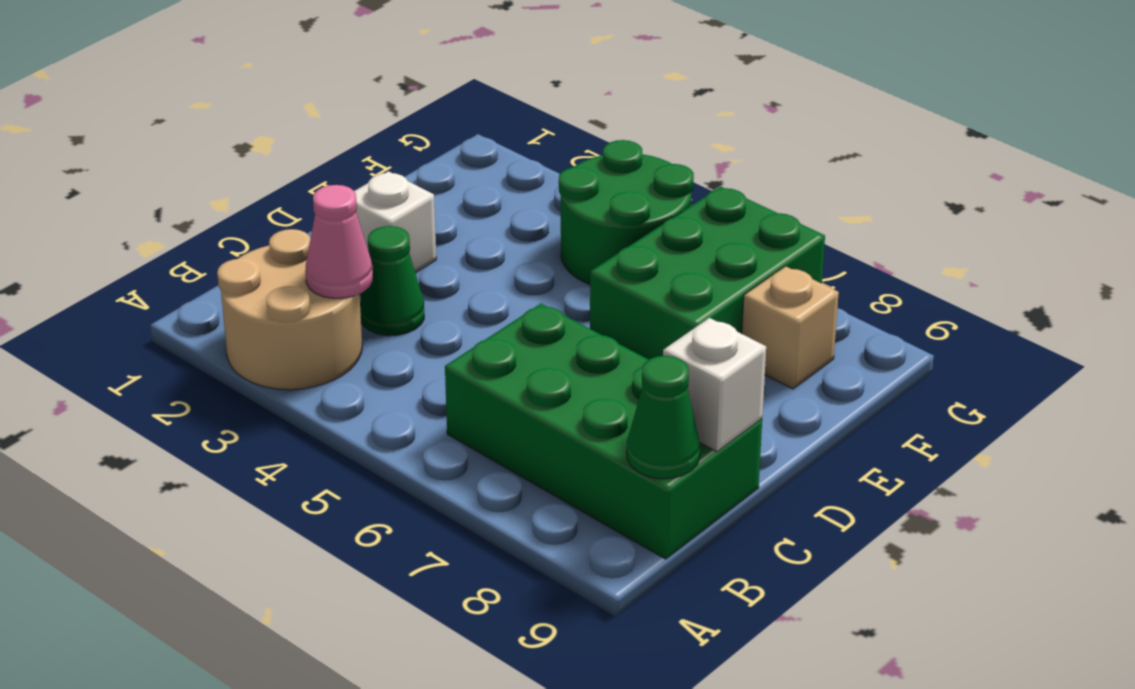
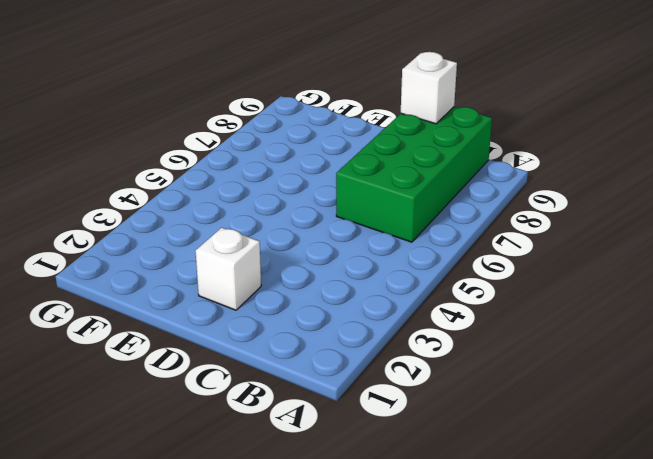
none -> tan round brick A2:B3 level 1
none -> green cone C3 level 1

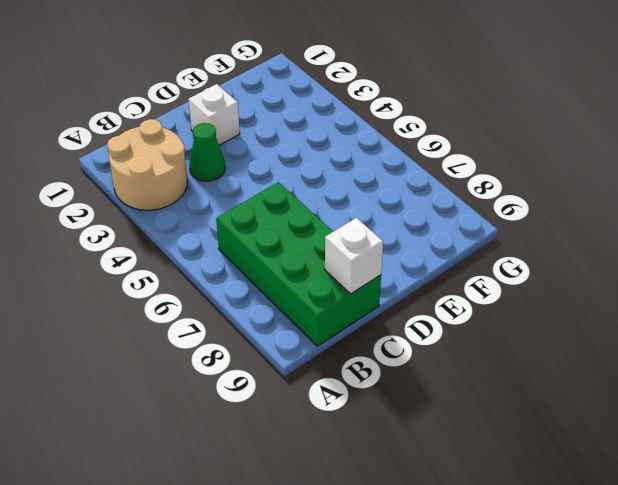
none -> green brick E6:G7 level 1
none -> green round brick F4:G5 level 1

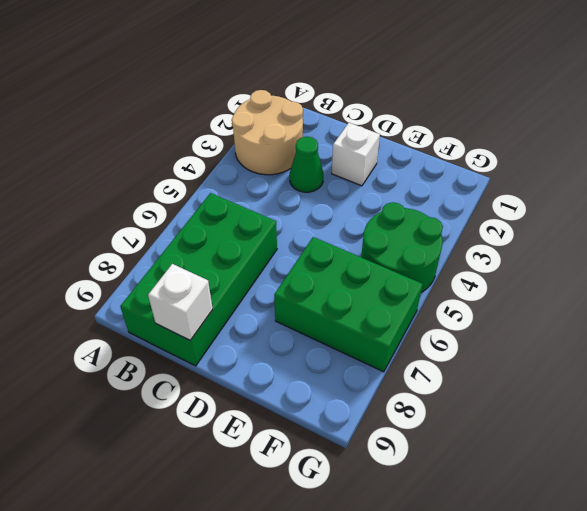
none -> tan brick F8 level 1
none -> pink cone B3 level 2

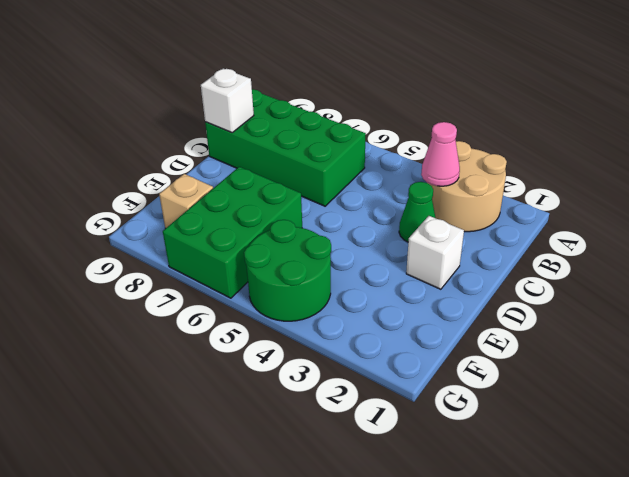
none -> green cone B9 level 2

